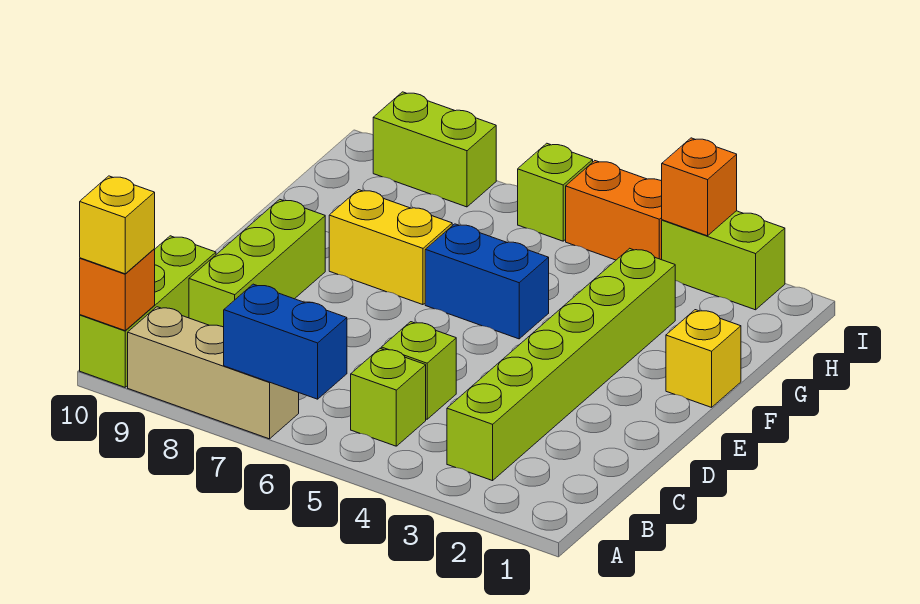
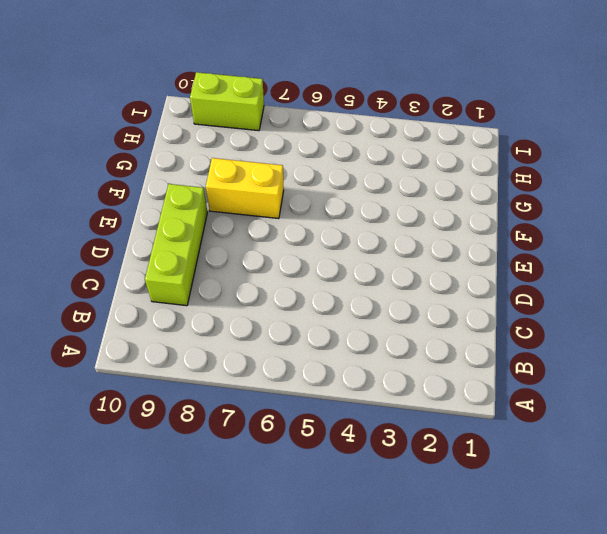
none -> tan brick A7:A9 level 1
none -> lime brick A10:C10 level 1
none -> lime brick B3:G3 level 1

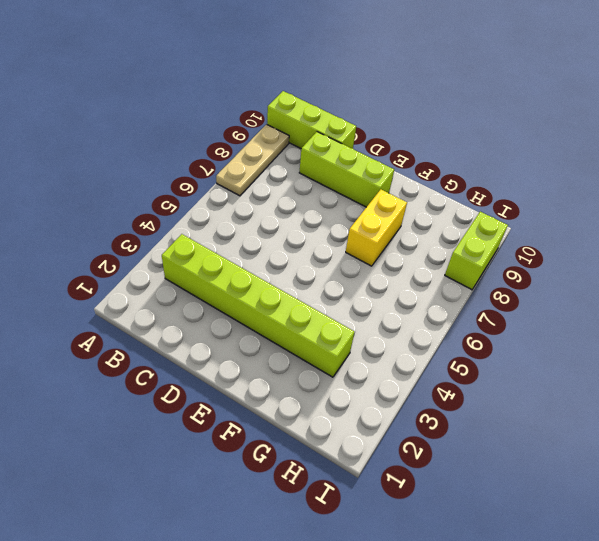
tan plate A7:A9 level 1 -> tan brick A7:A9 level 1
none -> lime brick B5 level 1
none -> lime brick C5 level 1
none -> yellow brick F1 level 1

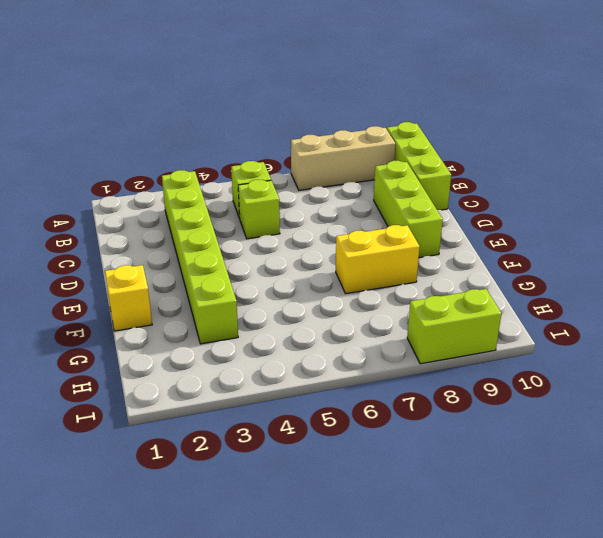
none -> blue brick F5:F6 level 1
none -> lime brick I2:I3 level 1
none -> orange brick I4:I5 level 1

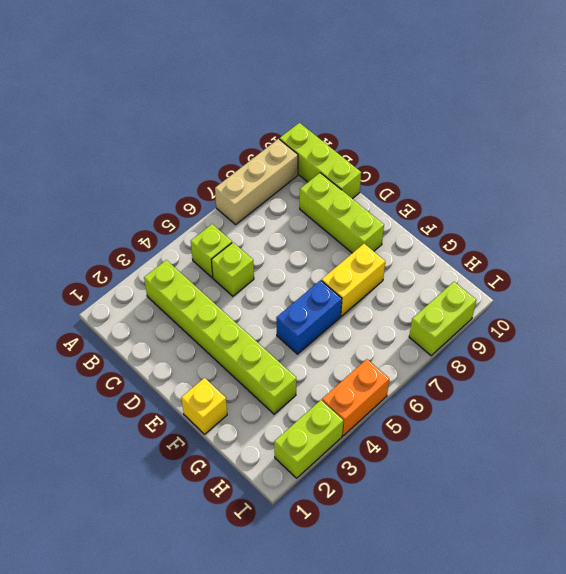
none -> lime brick I6 level 1
none -> blue brick A6:A7 level 2
none -> orange brick A10 level 2

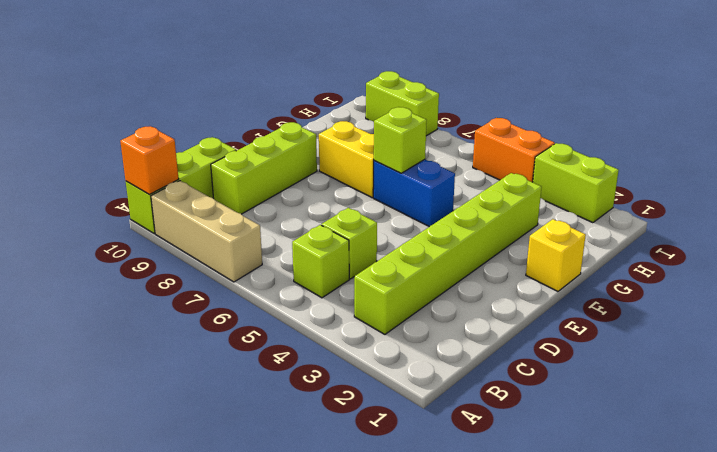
lime brick F6 level 2 -> lime brick I6 level 1
none -> blue brick A6:A7 level 2
none -> orange brick I3 level 2
none -> yellow brick A10 level 3

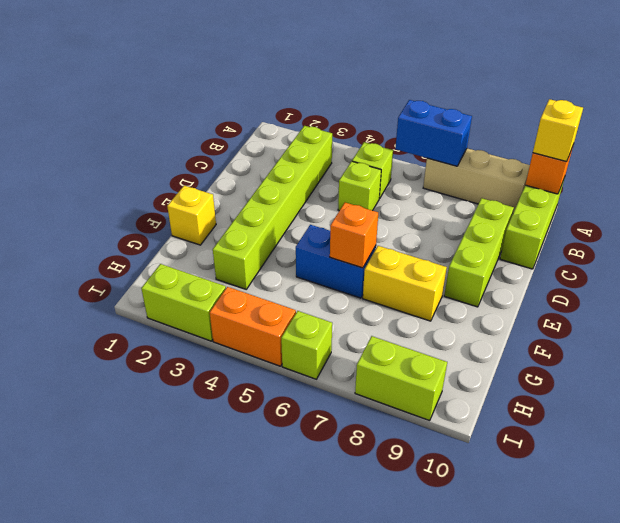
orange brick F6 level 2 -> orange brick I3 level 2

